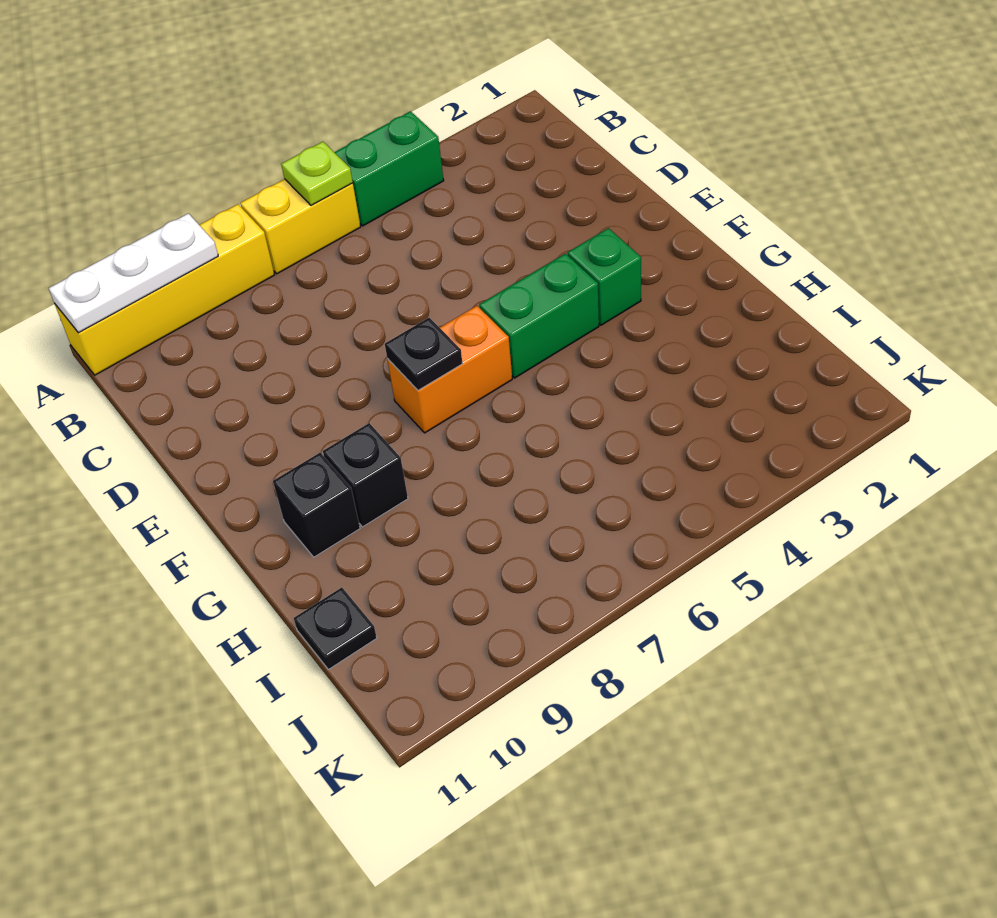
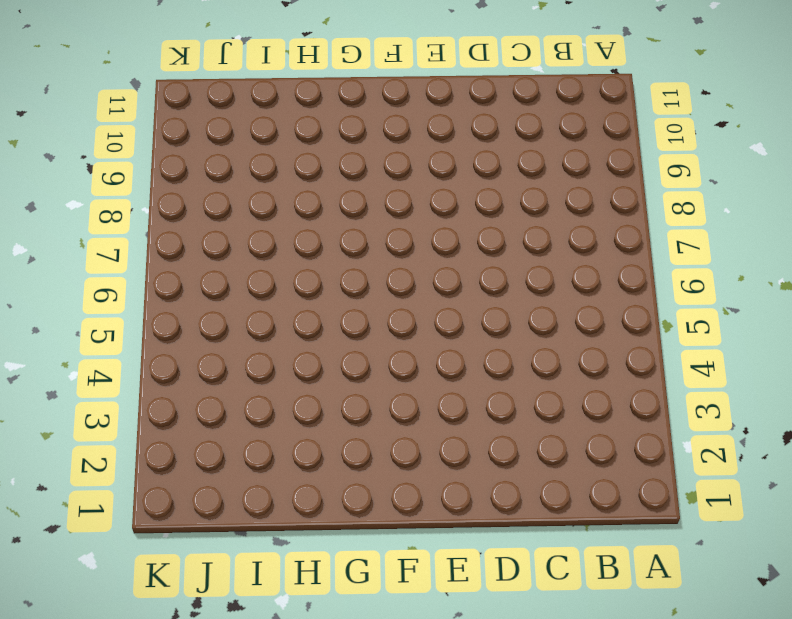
none -> green brick A4:A5 level 1
none -> yellow brick A6:A7 level 1
none -> yellow brick A8:A11 level 1

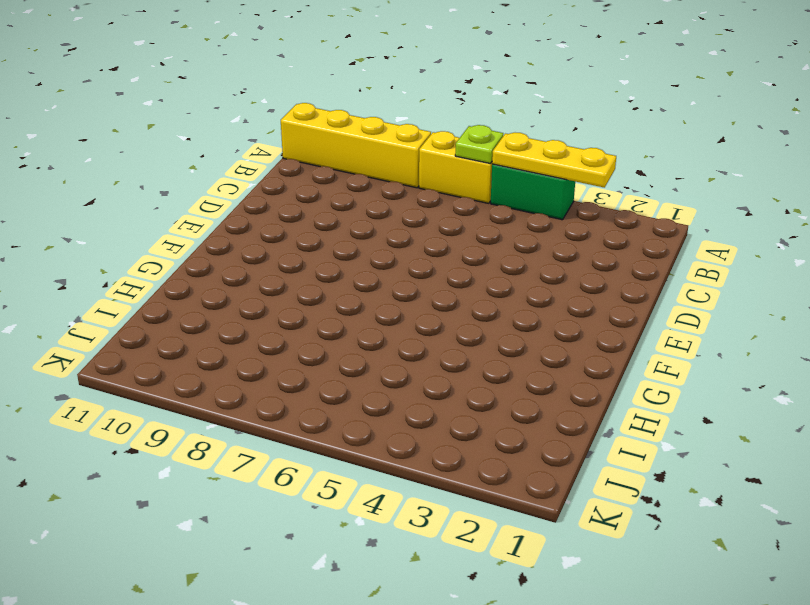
yellow plate A3:A5 level 2 -> none
none -> green brick F3 level 1
none -> green brick F4:F5 level 1
none -> orange brick F6:F7 level 1

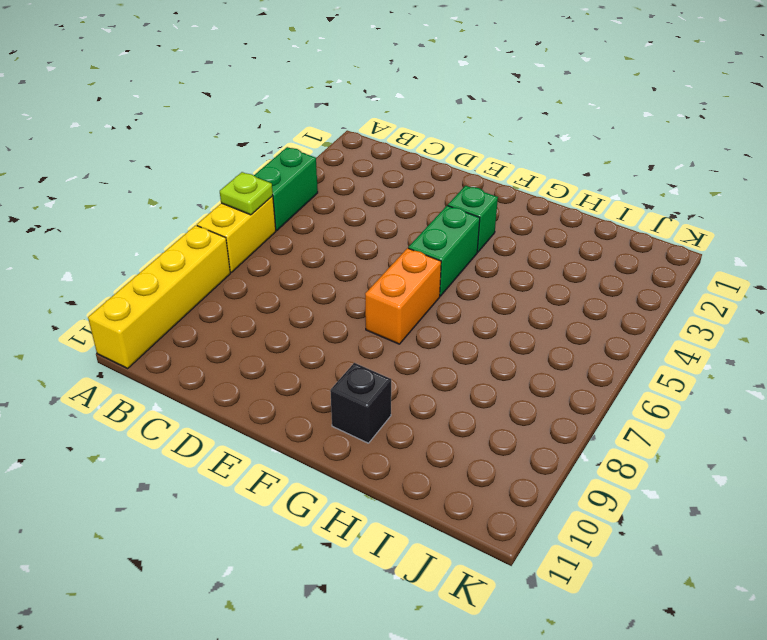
none -> black brick G9 level 1
none -> black plate I11 level 1
none -> white plate A9:A11 level 2

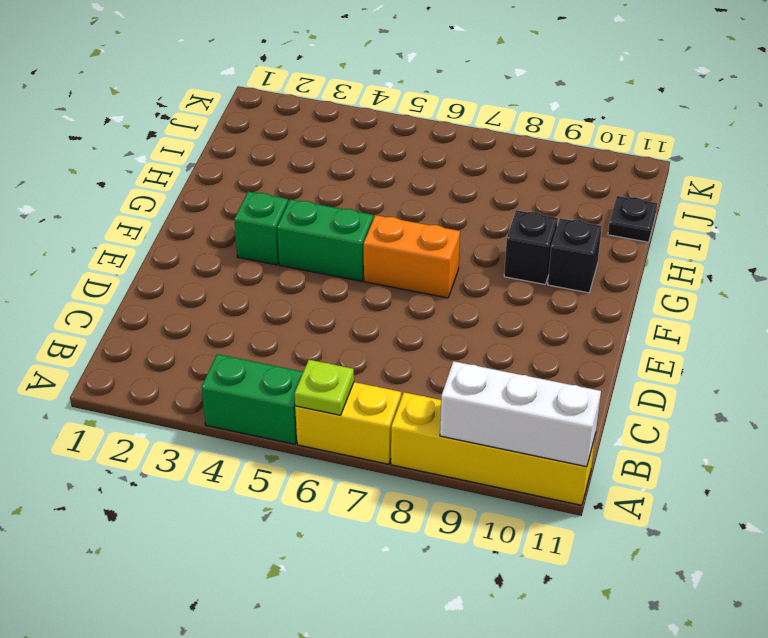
white brick A9:A11 level 2 -> white plate A9:A11 level 2
none -> black plate F7 level 2

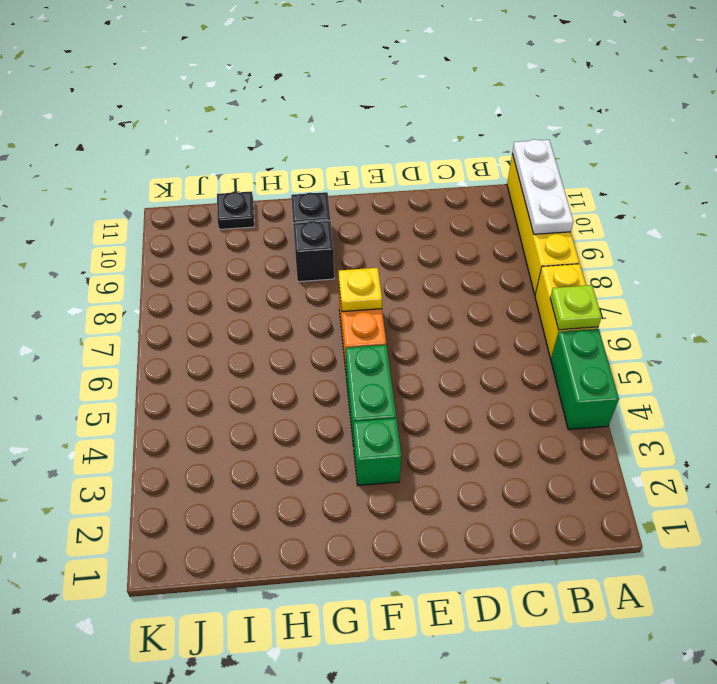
yellow plate F7 level 2 -> black plate F7 level 2

